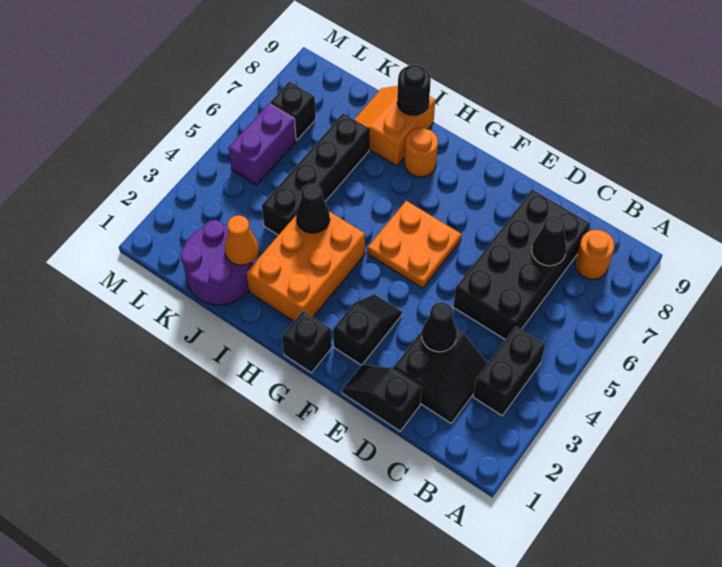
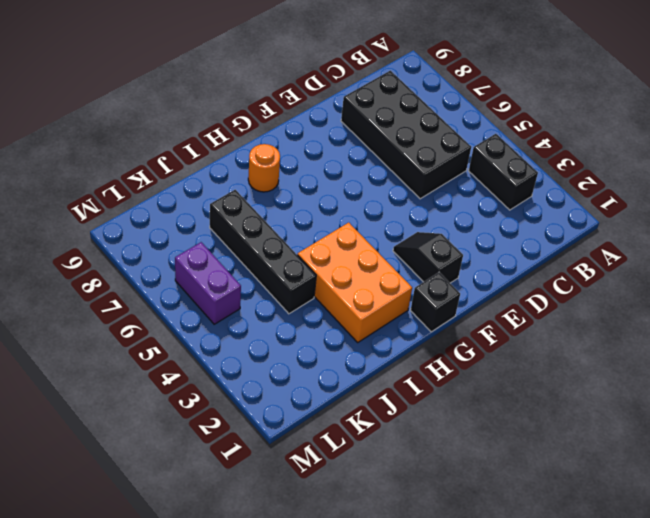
none -> orange round brick B8 level 1
none -> black slope C2:D3 level 1 top D
none -> black slope D1:E1 level 1 top D

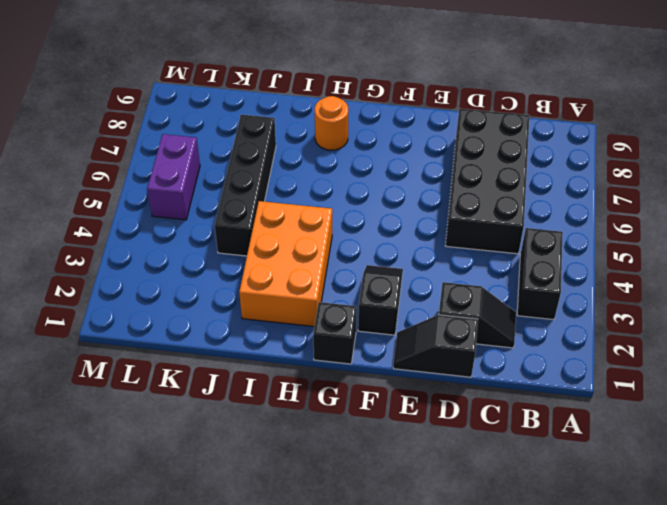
black slope C2:D2 level 1 top D -> black slope C2:D3 level 1 top D
none -> orange round brick B8 level 1
none -> orange plate F5:G6 level 1
none -> orange slope I8:J9 level 1 top I

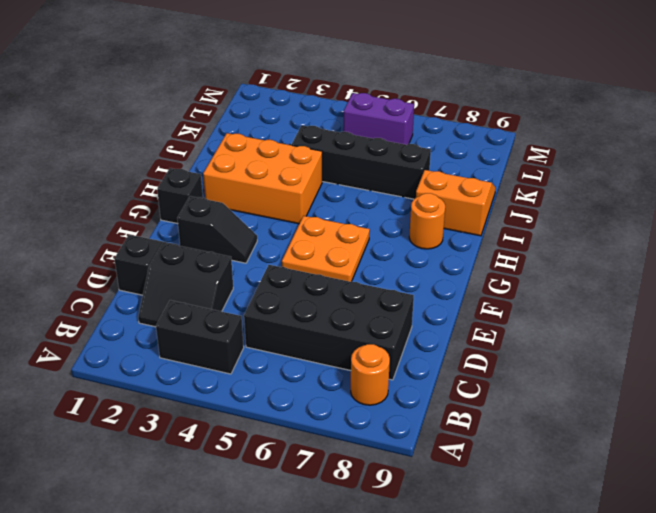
none -> purple round brick J1:K2 level 1
none -> black brick L7 level 1
none -> black cone C7 level 2

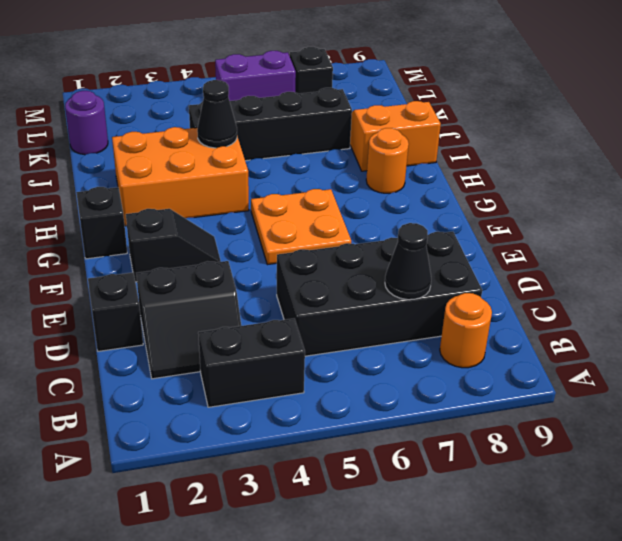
purple round brick K1 level 1 -> purple round brick J1:K2 level 1
none -> black cone D3 level 2
none -> black round brick I9 level 2
none -> orange cone J2 level 2

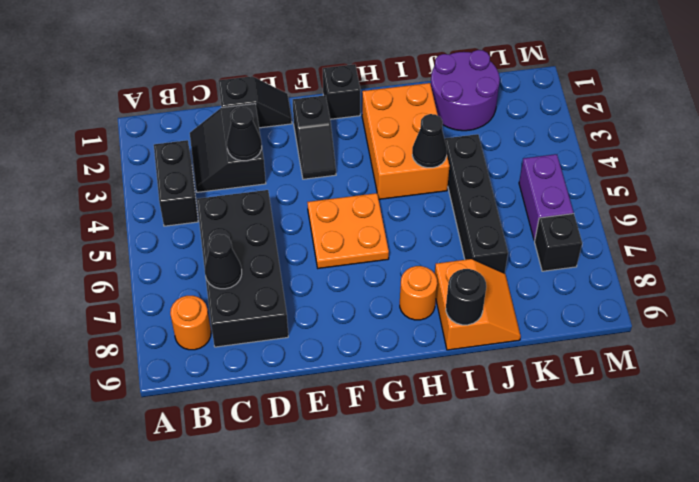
none -> orange cone J2 level 2

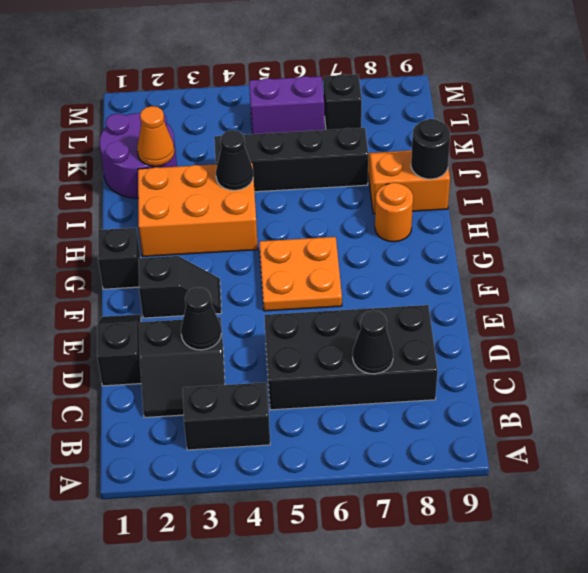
none -> orange round brick B8 level 1

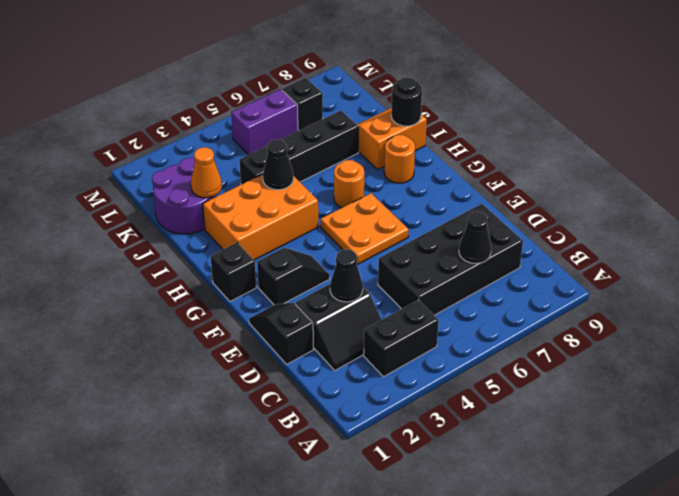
orange round brick H6 level 1 -> orange round brick B8 level 1

